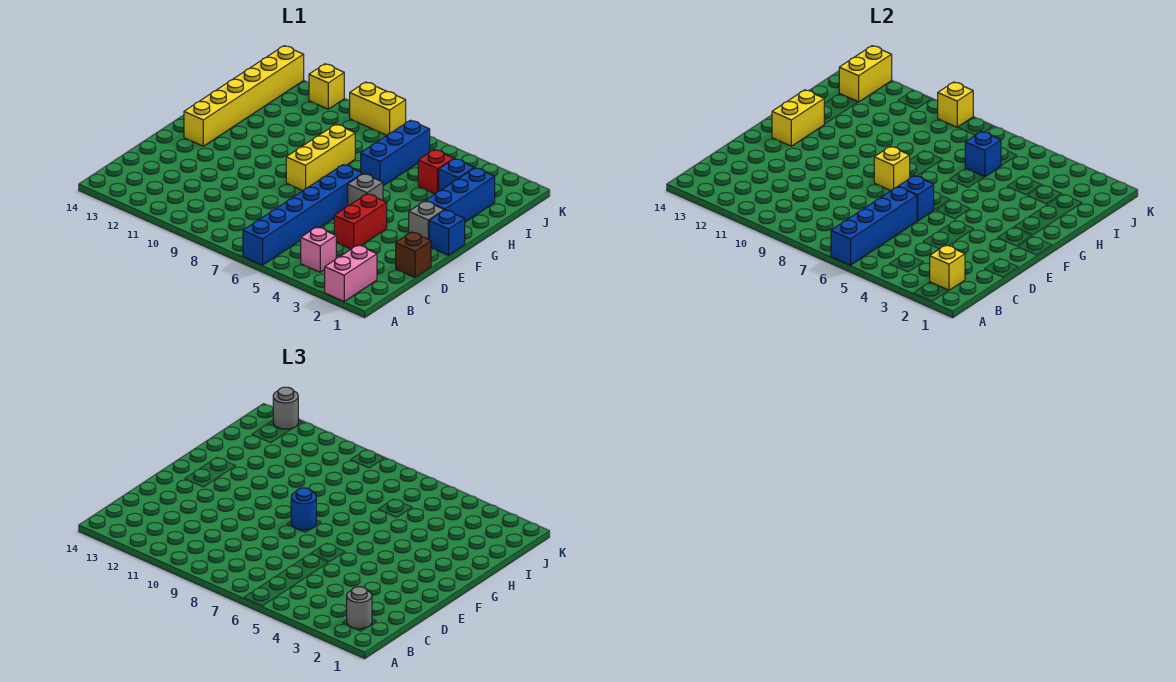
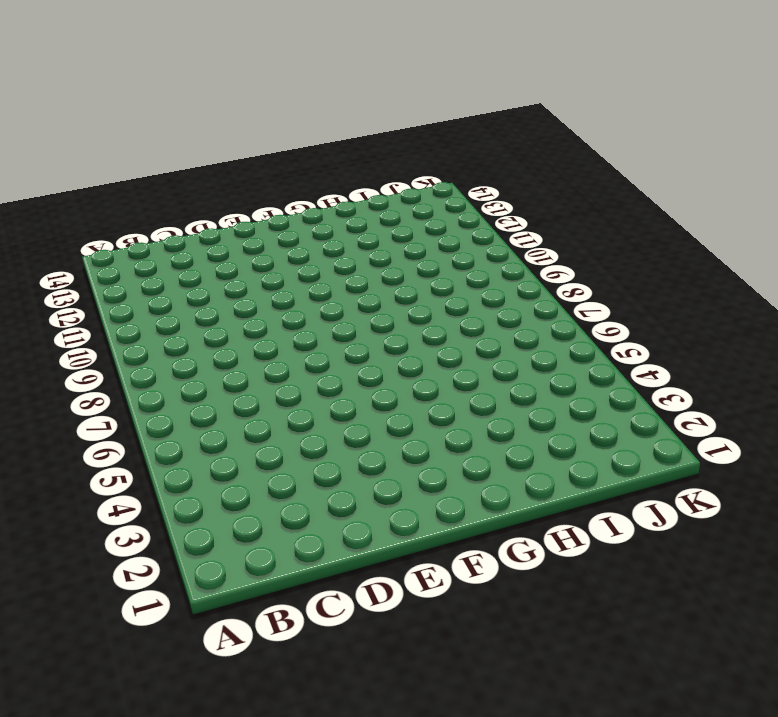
none -> pink brick A2:B2 level 1
none -> blue brick A6:F6 level 1
none -> pink brick B4 level 1

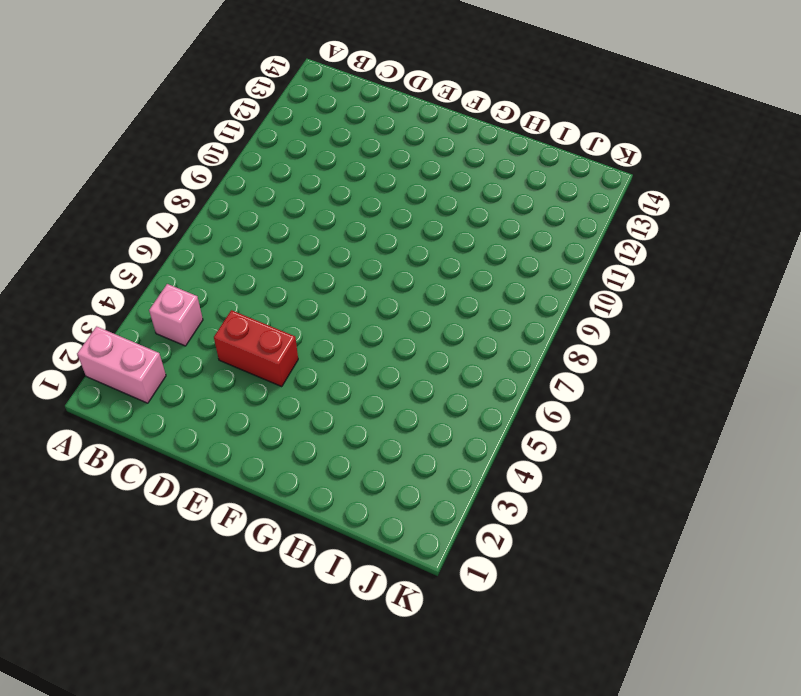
none -> blue brick A6:F6 level 1
none -> brown brick D1 level 1
none -> blue brick F1 level 1

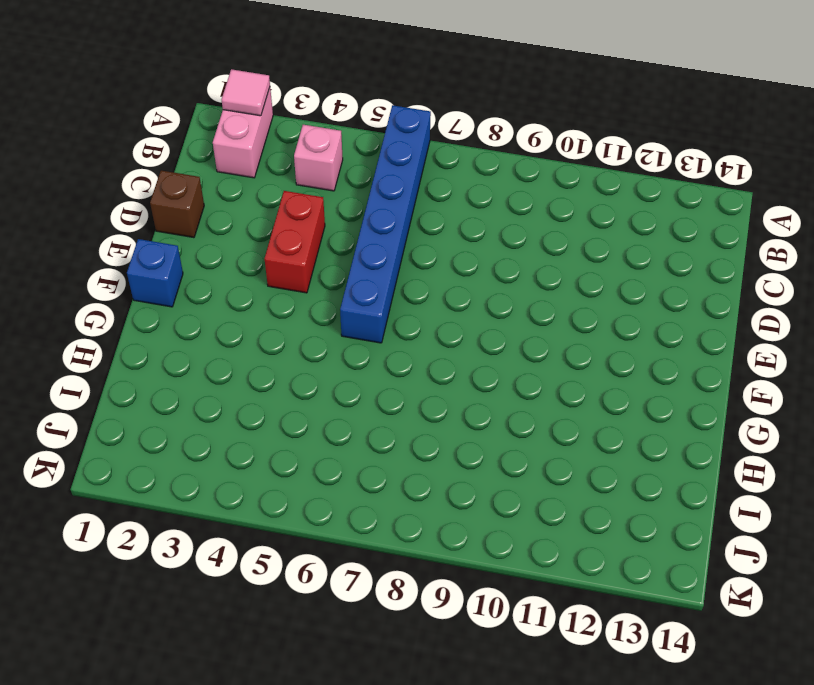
pink tile A2 level 2 -> none
none -> grey brick F2 level 1
none -> grey brick F5 level 1
none -> yellow brick F8:H8 level 1

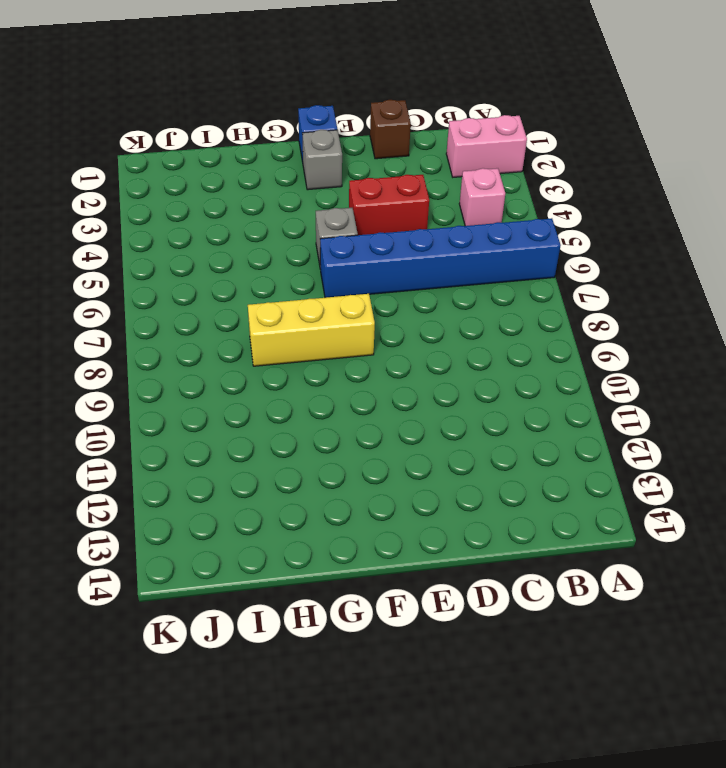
none -> yellow brick F13:K13 level 1
none -> blue brick G2:I2 level 1
none -> blue brick H6:J6 level 1

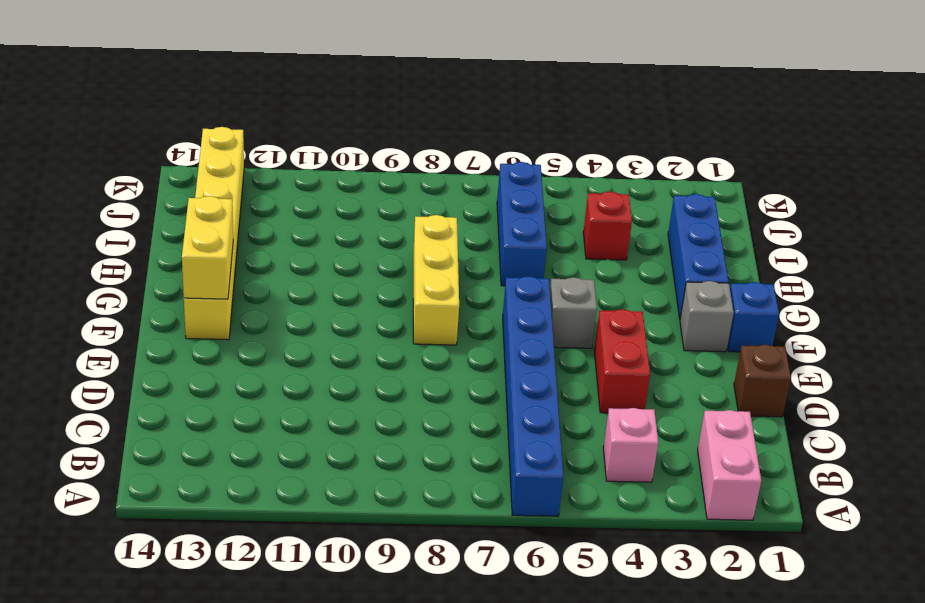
none -> blue brick I3 level 1
none -> yellow brick K8:K9 level 1
none -> yellow brick K11 level 1

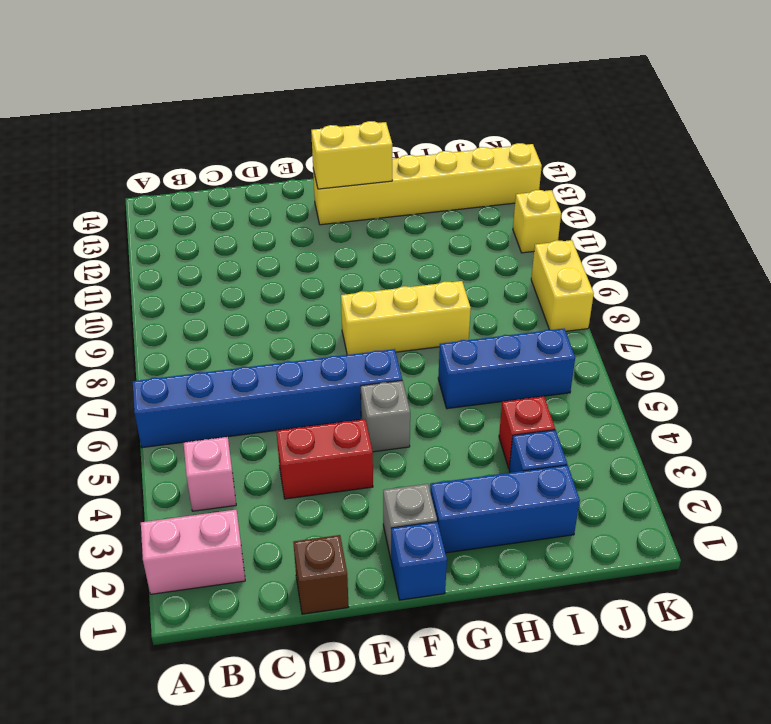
none -> blue brick A6:D6 level 2
none -> yellow brick B2 level 2
none -> blue brick E6 level 2

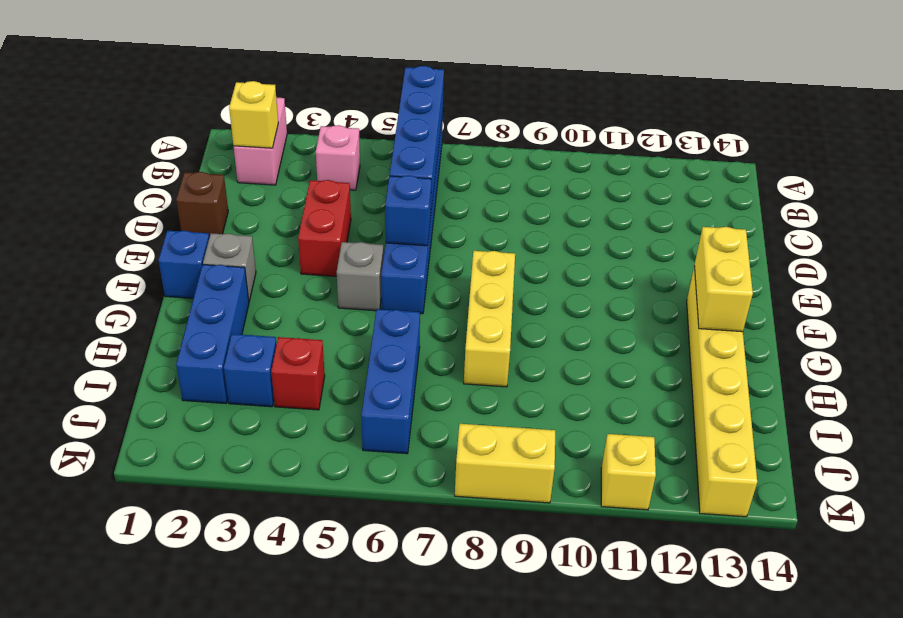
none -> yellow brick F8 level 2
none -> blue brick I6 level 2
none -> yellow brick J13:K13 level 2

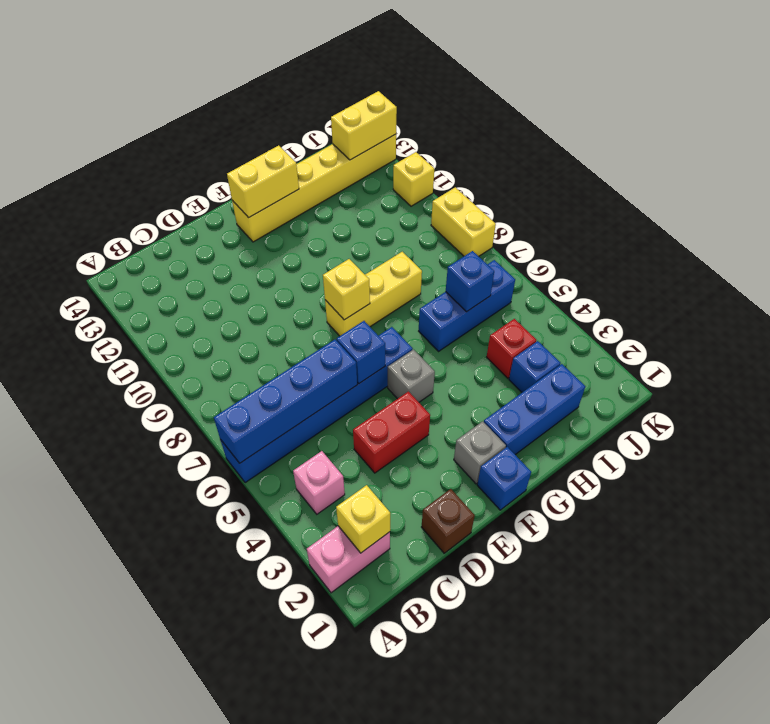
none -> yellow brick K9 level 2
none -> grey round brick B2 level 3
none -> blue round brick F8 level 3

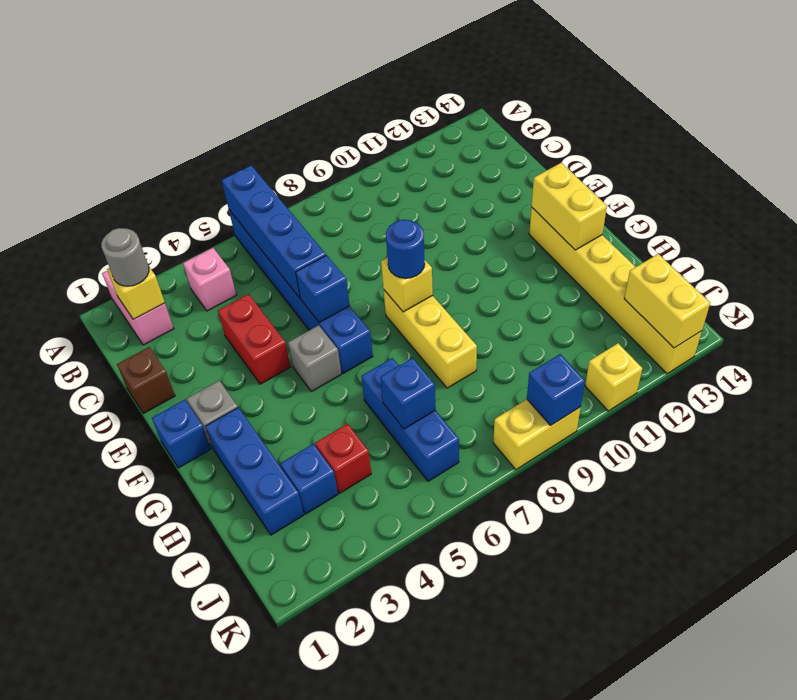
blue brick K9 level 2 -> yellow brick K9 level 2
none -> grey round brick K13 level 3

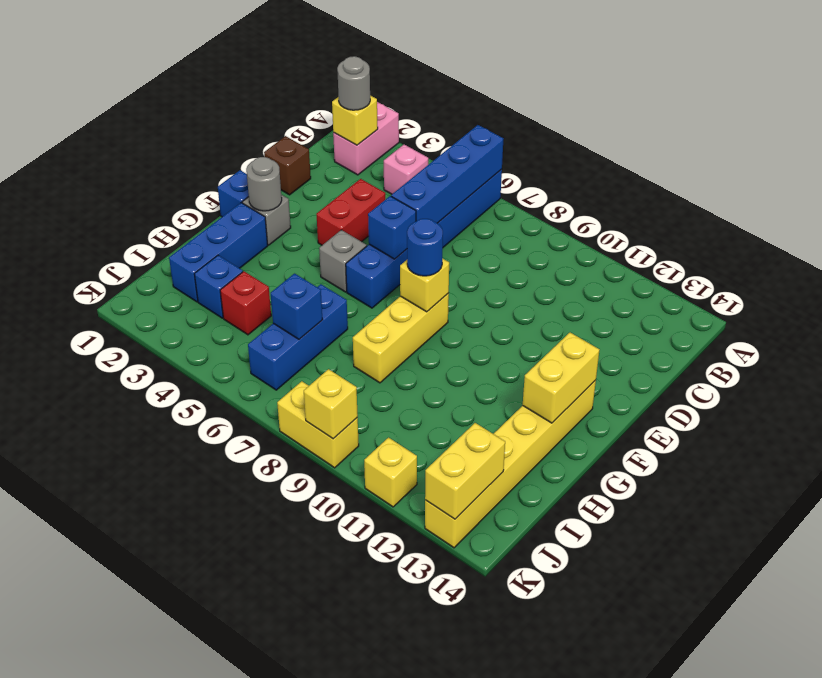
grey round brick F2 level 2 -> grey round brick K13 level 3

